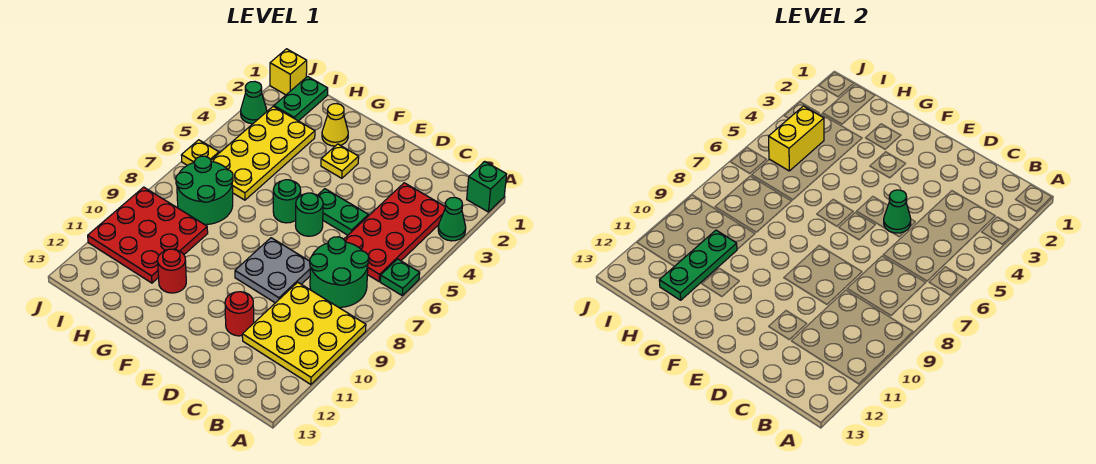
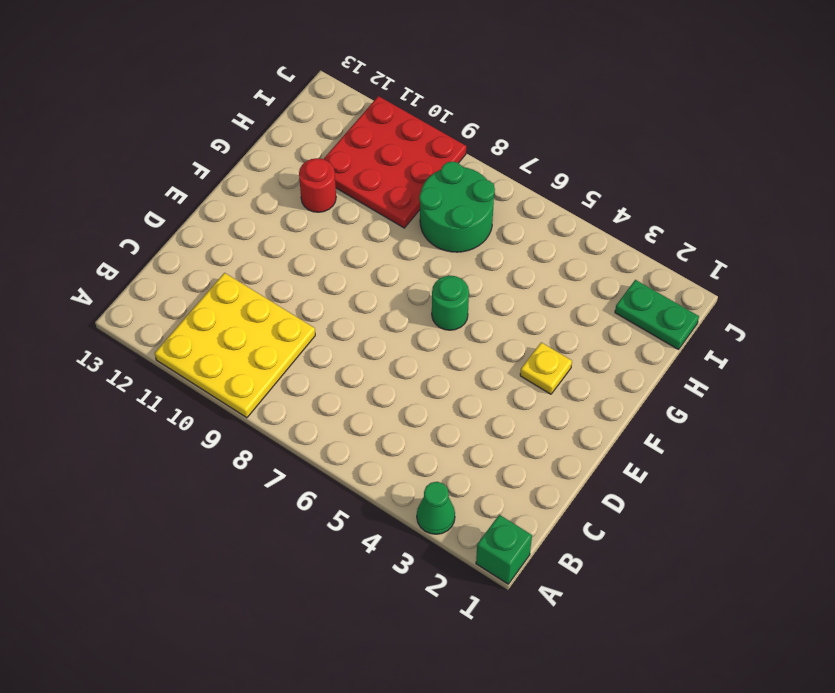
none -> green plate A6 level 1
none -> red plate B3:C6 level 1
none -> green round brick B7:C8 level 1

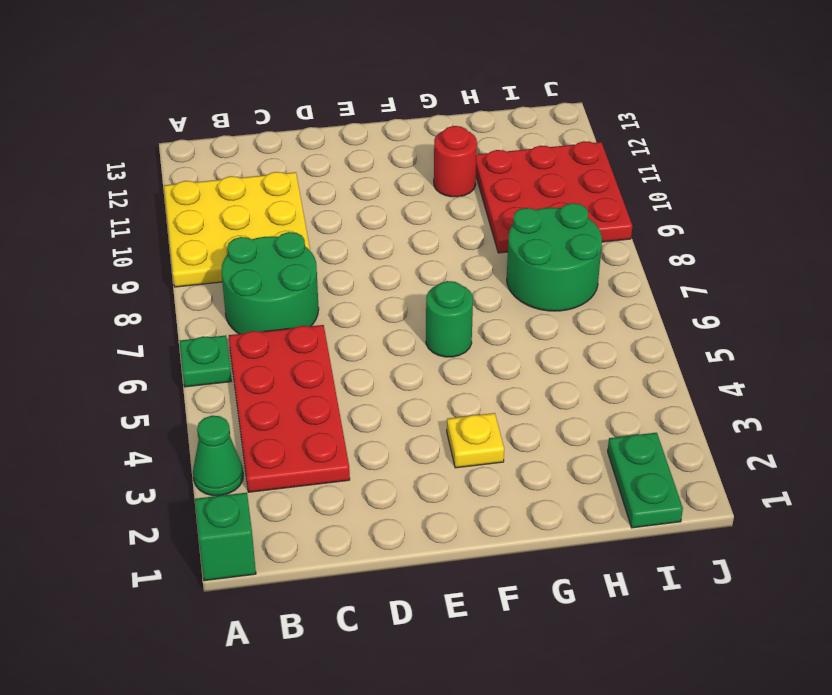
none -> green plate D5:E5 level 1
none -> grey plate D8:E9 level 1
none -> red round brick D11 level 1

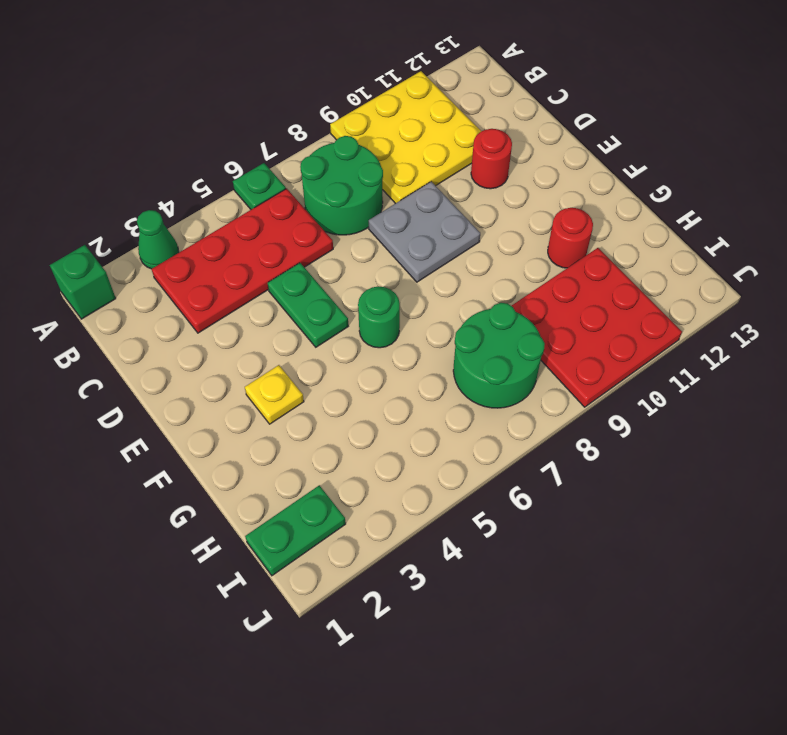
none -> green round brick E6 level 1
none -> yellow cone G2 level 1
none -> yellow plate H3:I6 level 1

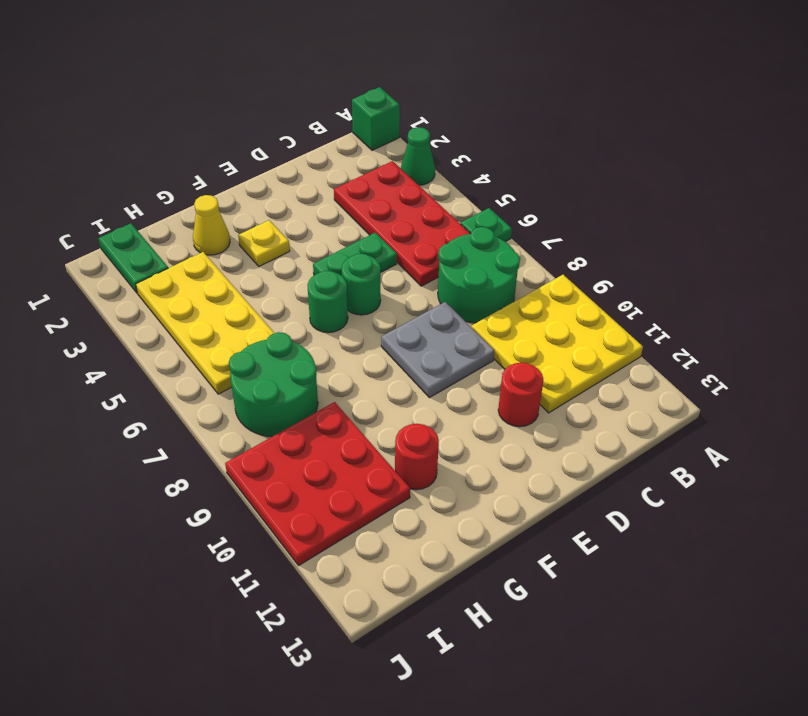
none -> yellow brick J1 level 1
none -> green cone J3 level 1
none -> yellow plate J6 level 1

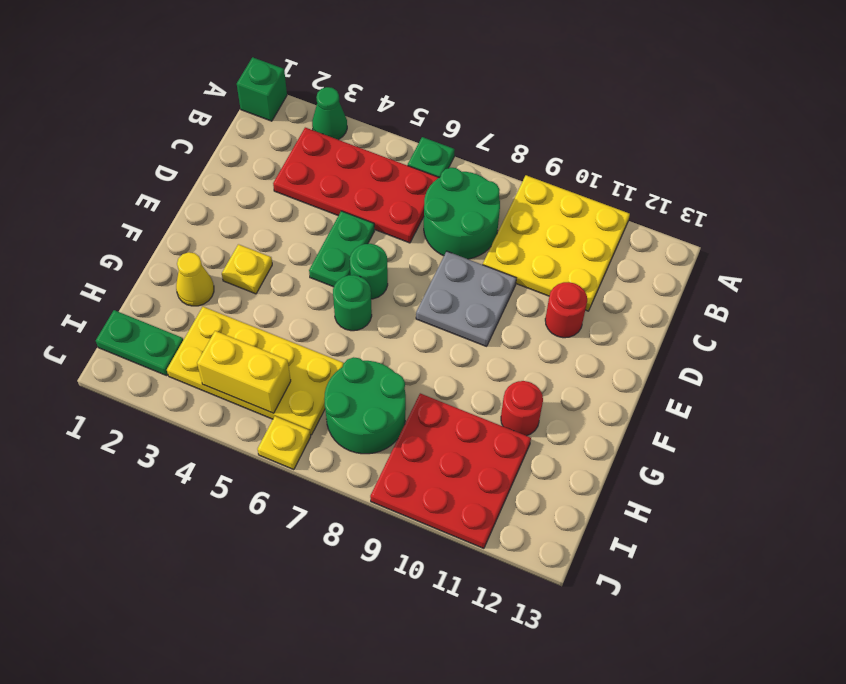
none -> yellow brick J1 level 1
none -> green cone J3 level 1
none -> green cone D5 level 2

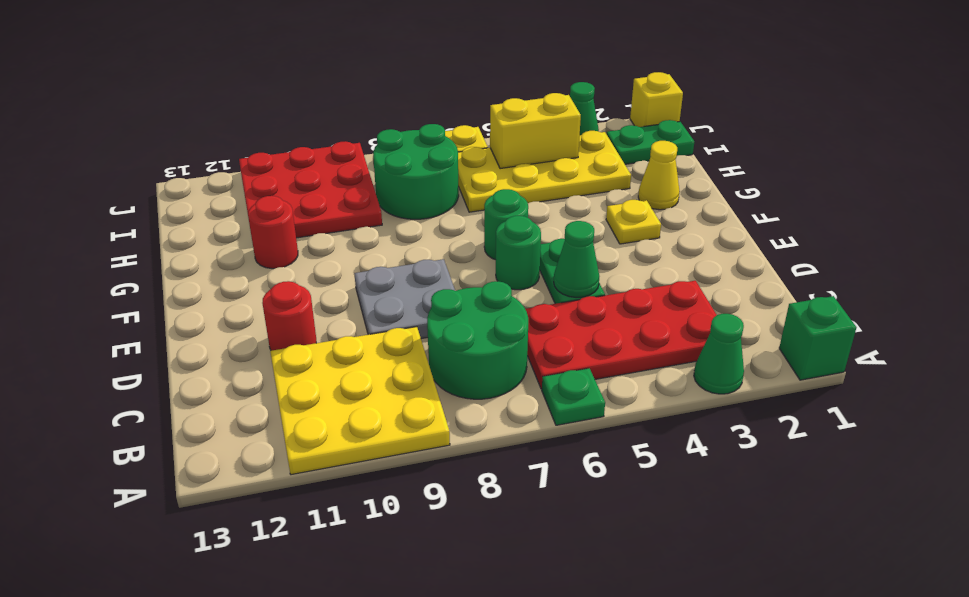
none -> green plate H10:H12 level 2

